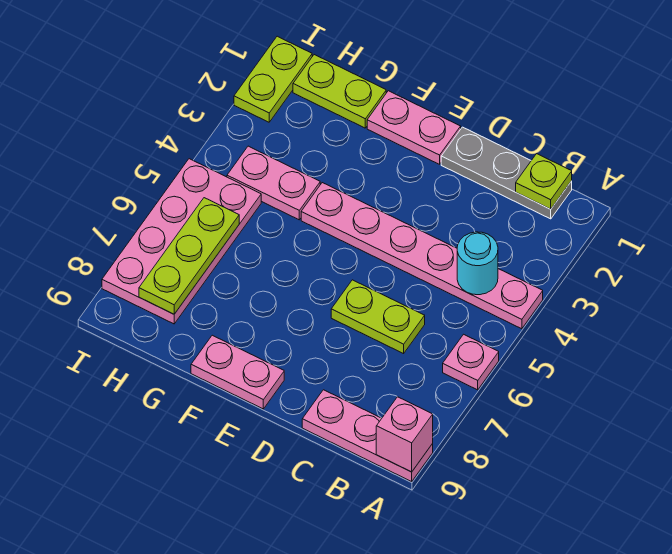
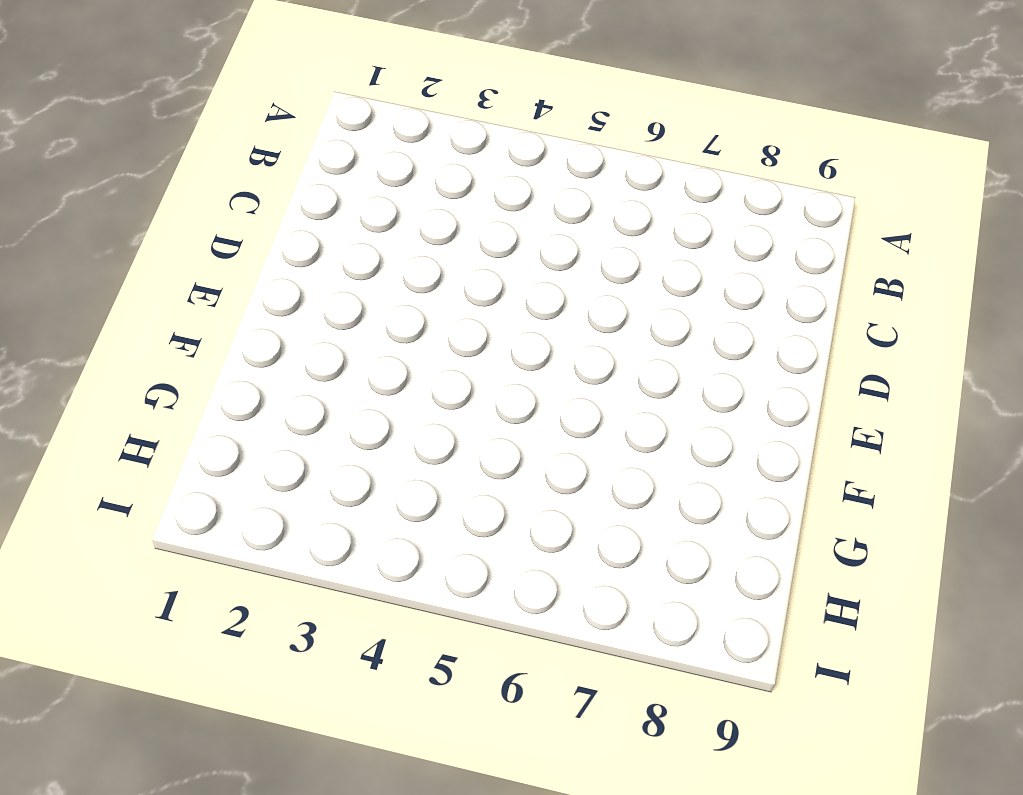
none -> pink plate A4:F4 level 1
none -> pink plate A6 level 1
none -> pink plate A9:C9 level 1

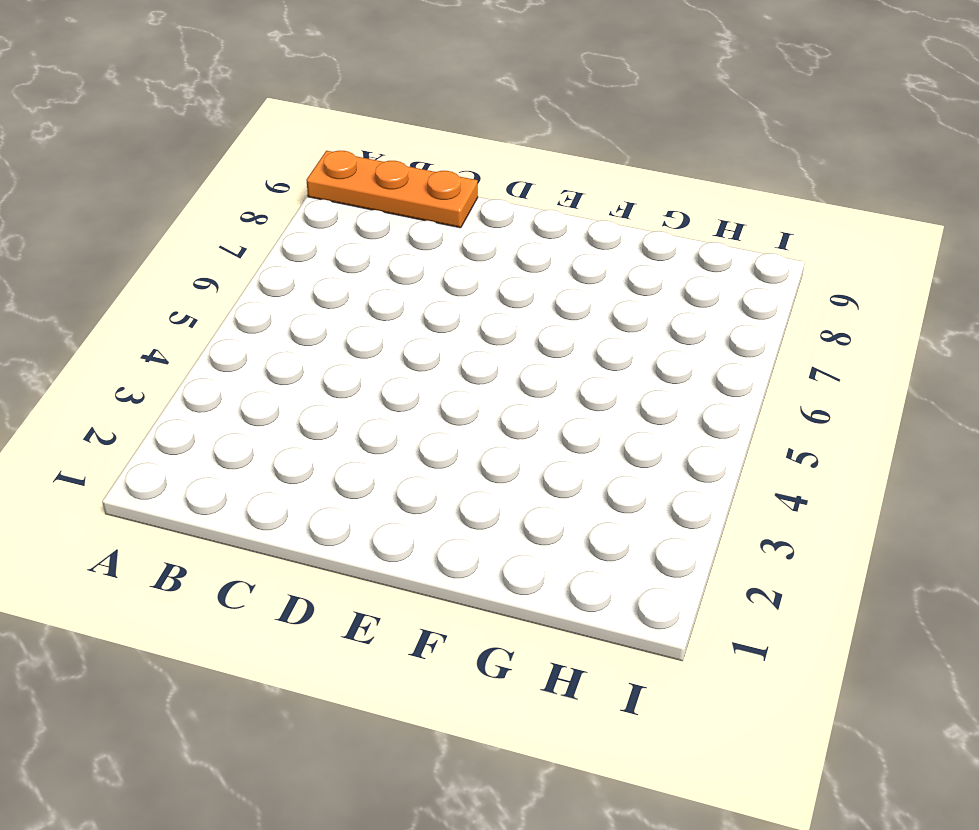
orange plate A9:C9 level 1 -> pink plate A9:C9 level 1
none -> pink plate A4:F4 level 1
none -> pink plate A6 level 1
none -> grey plate B1:D1 level 1

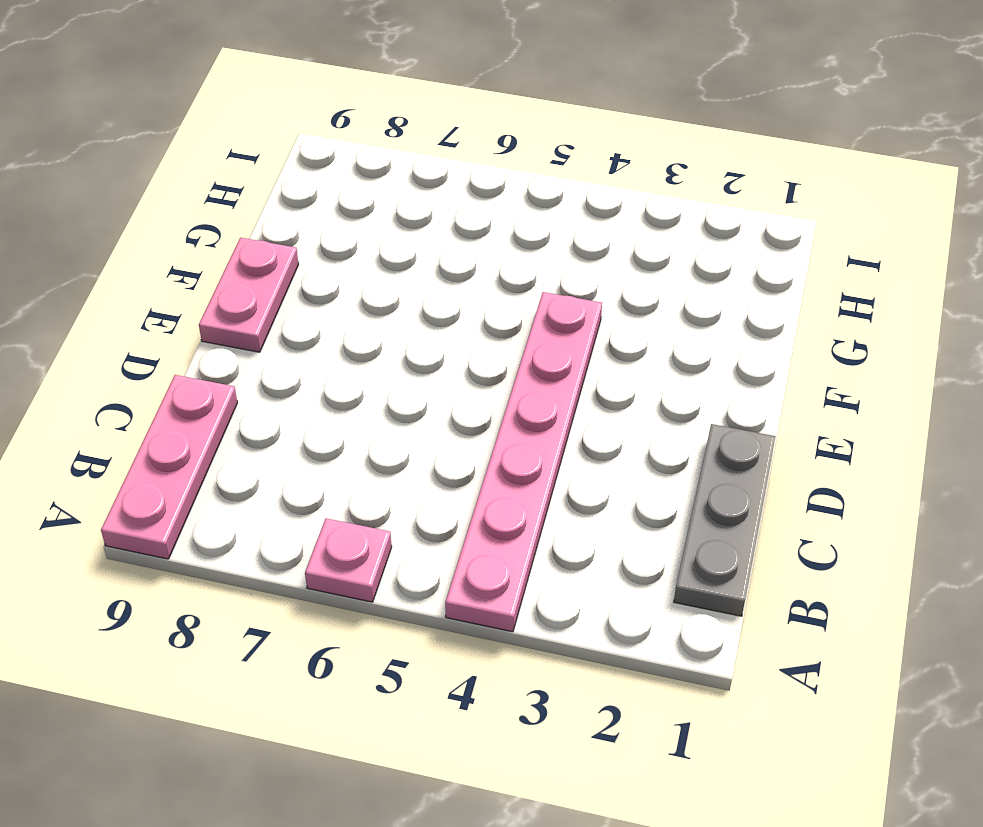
none -> lime plate C6:D6 level 1
none -> pink plate E1:F1 level 1
none -> lime plate G1:H1 level 1

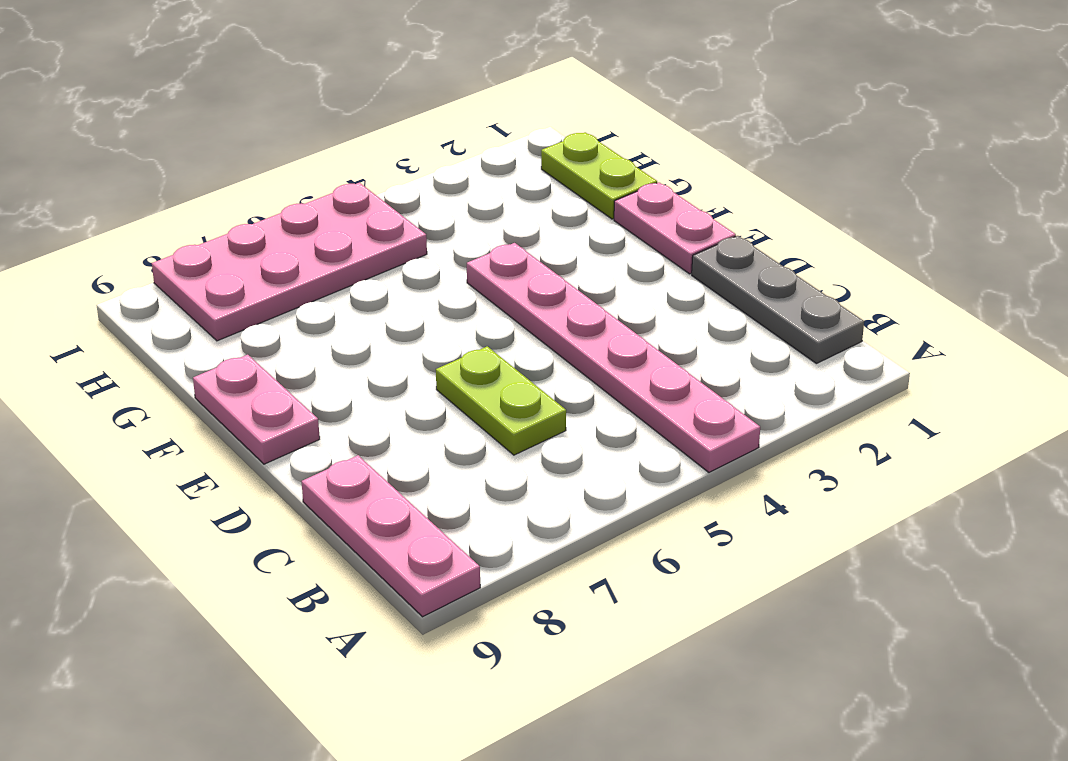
none -> pink plate A6 level 1
none -> pink plate G4:H4 level 1
none -> lime plate I1:I2 level 1

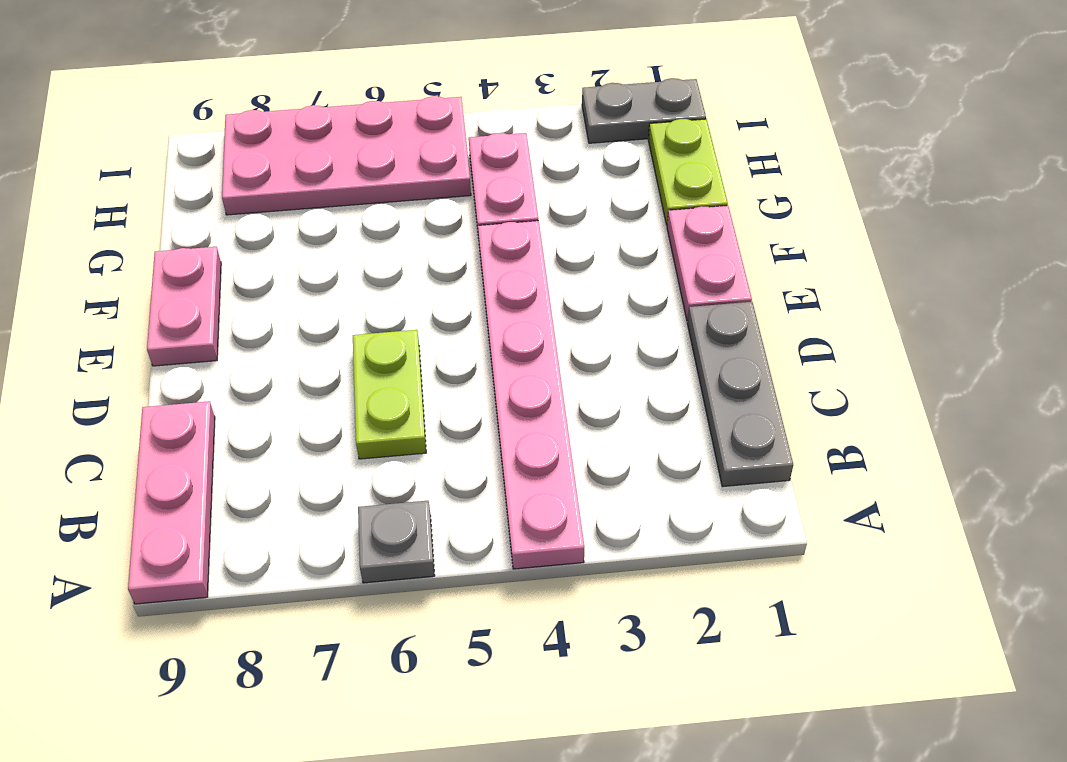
grey plate A6 level 1 -> pink plate A6 level 1
grey plate I1:I2 level 1 -> lime plate I1:I2 level 1
none -> pink brick A9 level 2
none -> lime plate B1 level 2
none -> cyan round brick B4 level 2

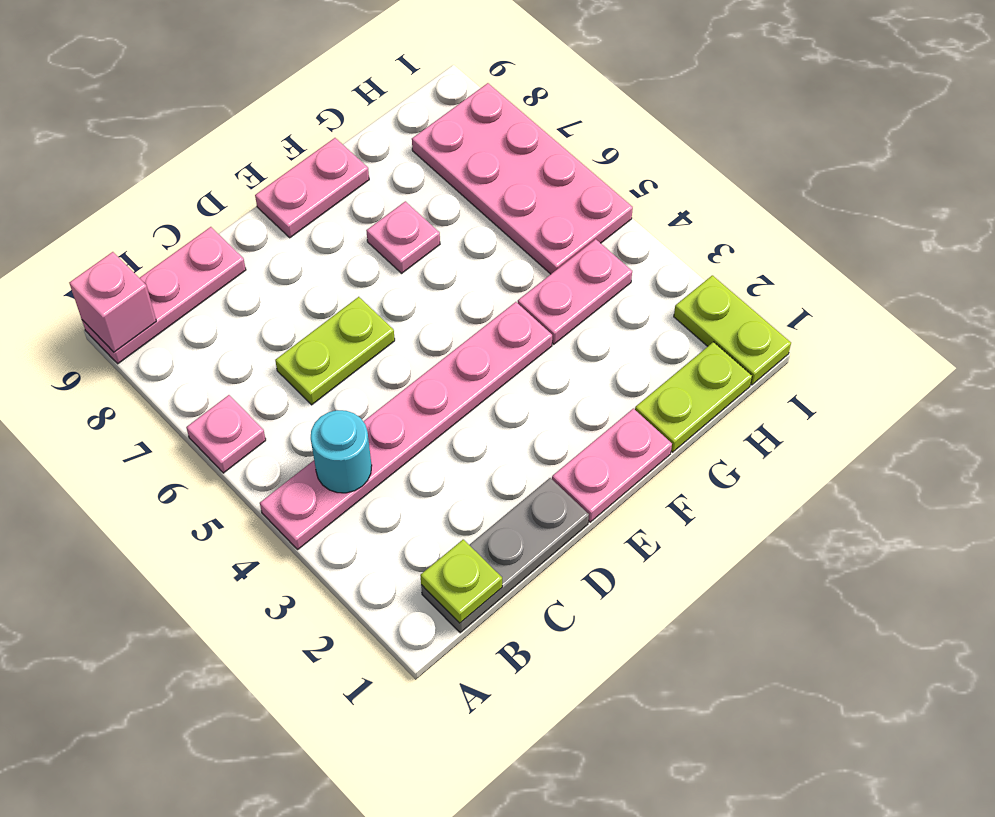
pink plate F7 level 1 -> none
none -> lime plate H6:H8 level 2

